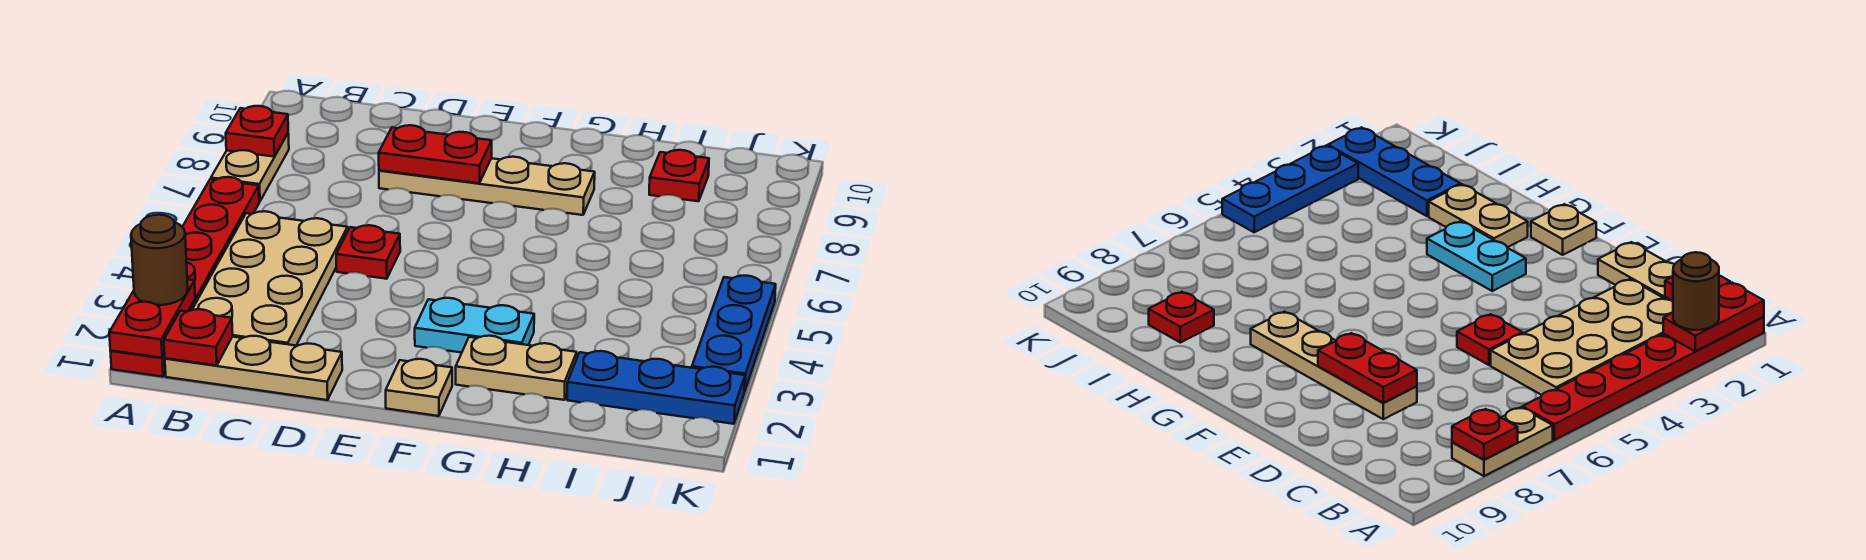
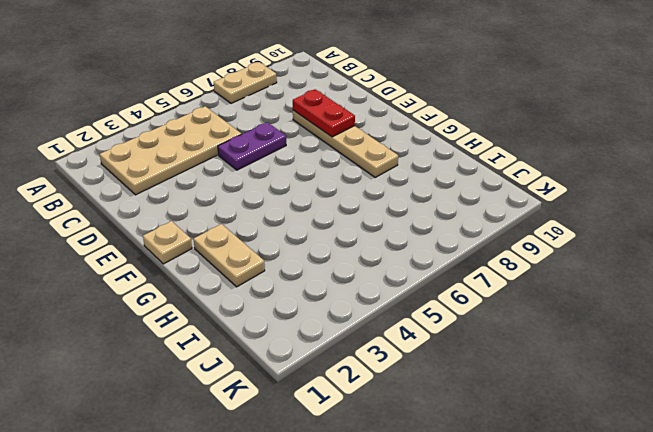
purple plate D5:D6 level 1 -> red plate D5 level 1
none -> red plate A1:A6 level 1
none -> tan plate B1:D1 level 1
none -> cyan plate F3:G3 level 1

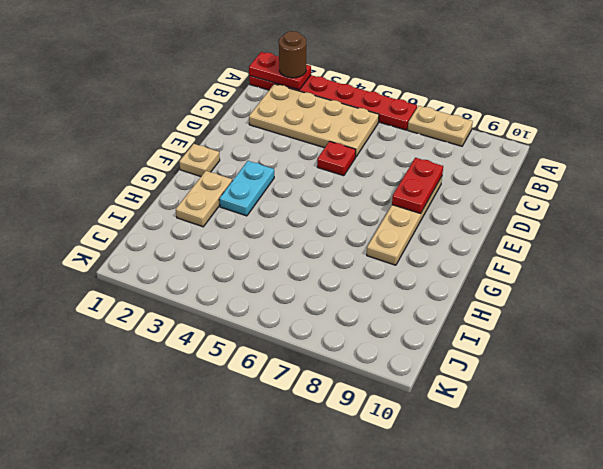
none -> tan plate B1:D1 level 1
none -> blue plate I2:K2 level 1
none -> red plate I9 level 1

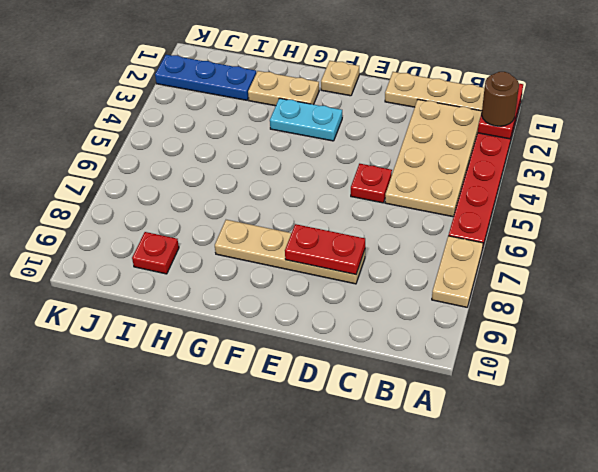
none -> blue plate K3:K5 level 1
none -> red plate A8 level 2
none -> red plate B1 level 2

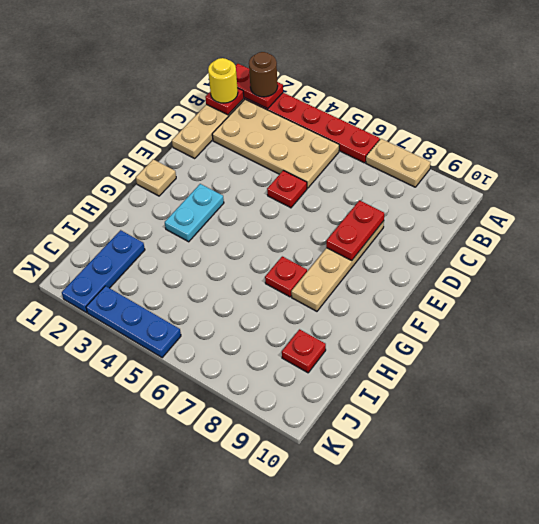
yellow round brick B1 level 3 -> none
red plate G7 level 1 -> red plate A8 level 2
none -> tan plate G2:H2 level 1

